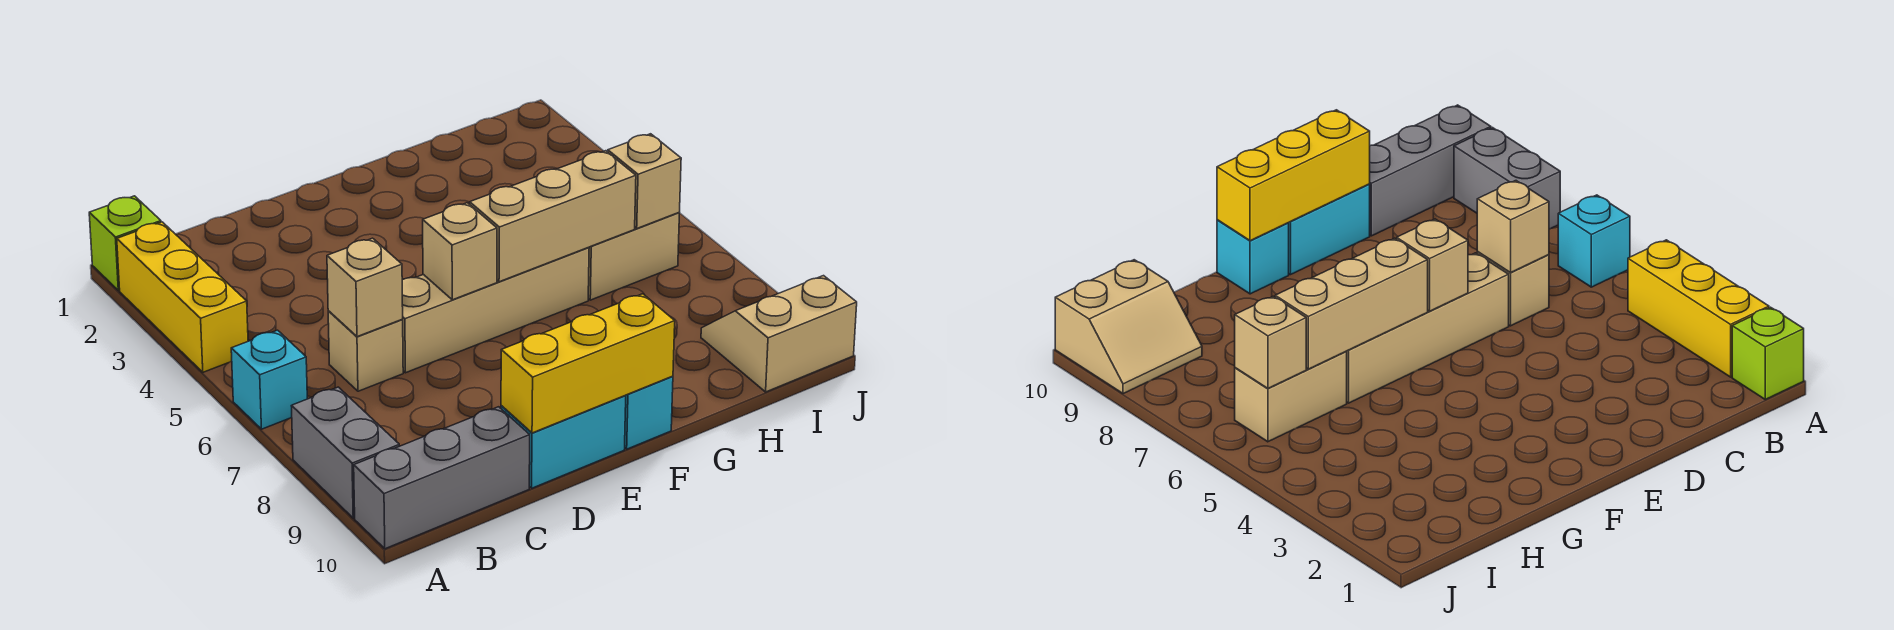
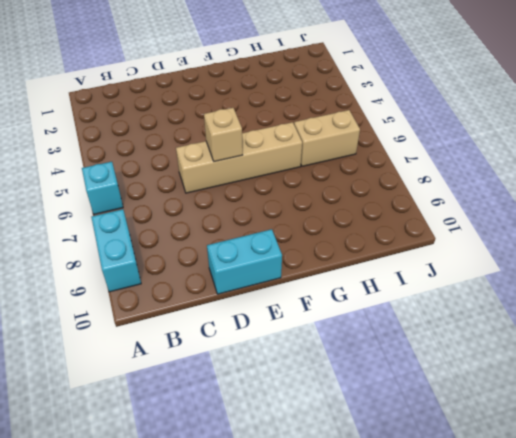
cyan brick A8:A9 level 1 -> grey brick A8:A9 level 1
none -> lime brick A1 level 1
none -> yellow brick A2:A4 level 1
none -> grey brick A10:C10 level 1

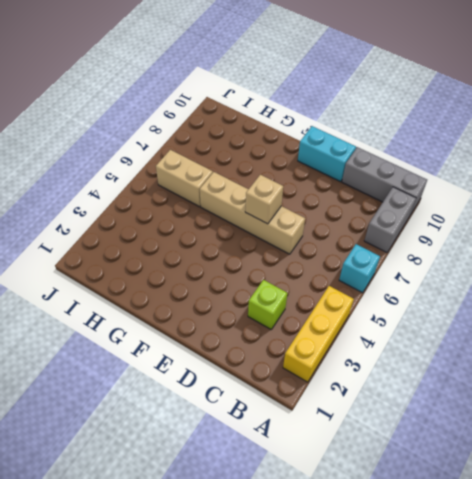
lime brick C3 level 1 -> lime brick A1 level 1
none -> tan brick C6 level 1
none -> cyan brick F10 level 1
none -> tan slope I9:J10 level 1 top 10

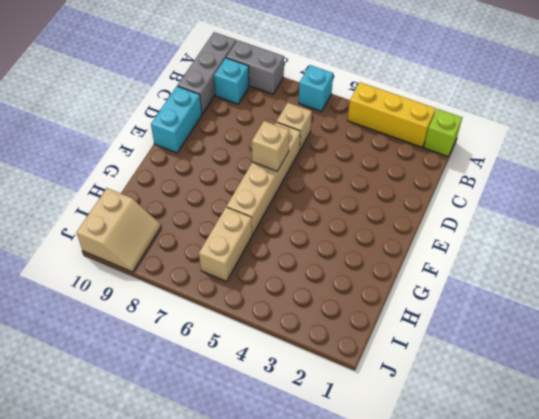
cyan brick B9 level 1 -> cyan brick F10 level 1
none -> tan brick C6 level 2
none -> yellow brick D10:F10 level 2
none -> tan brick F6:H6 level 2

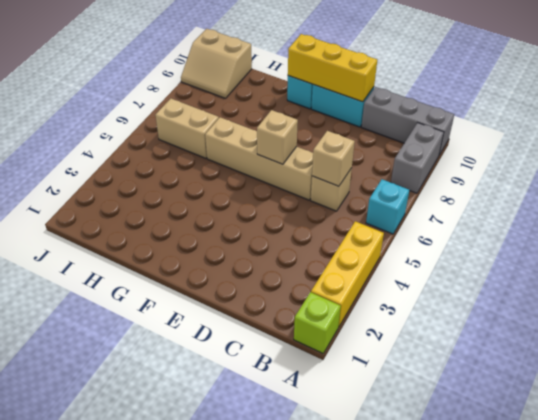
none -> tan brick F6:H6 level 2
none -> tan brick I6 level 2

